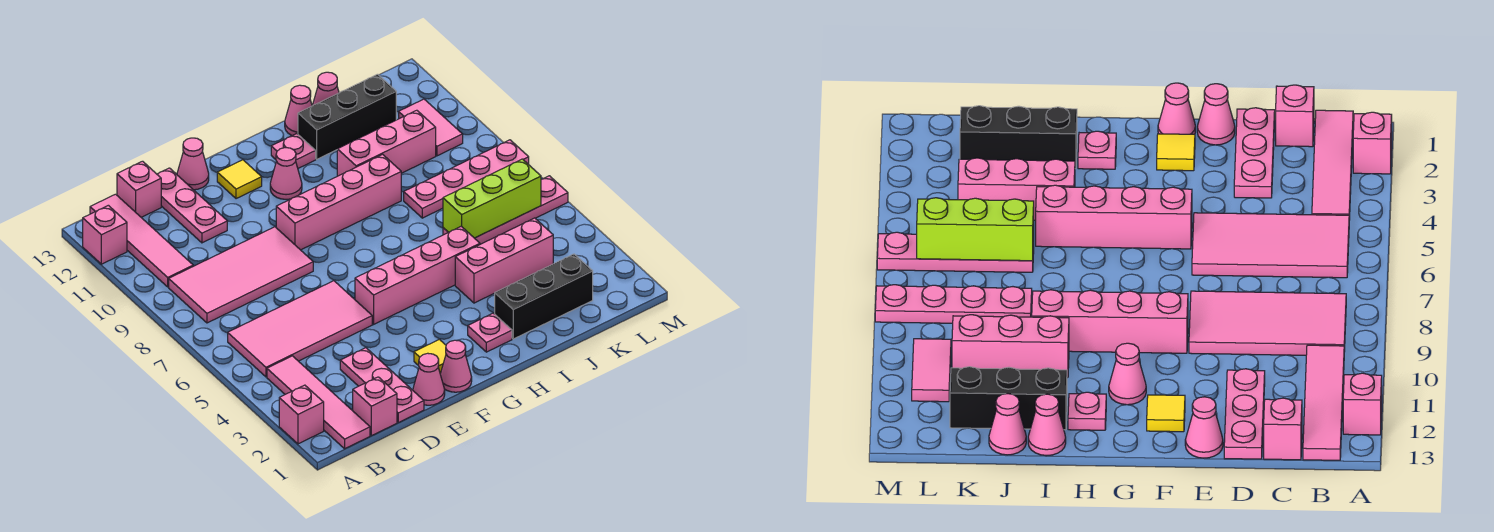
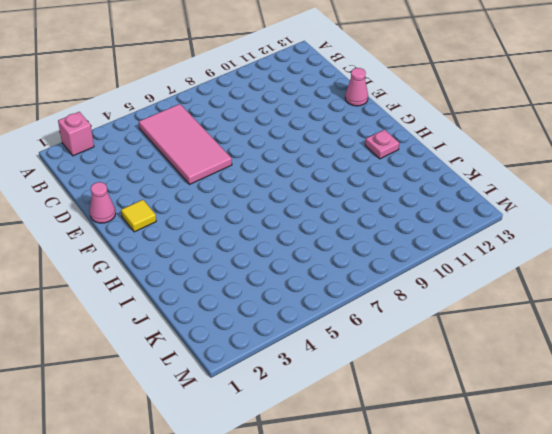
none -> pink brick A12 level 1
none -> pink tile B1:B4 level 1
none -> pink tile B8:E9 level 1
none -> pink tile B10:B13 level 1

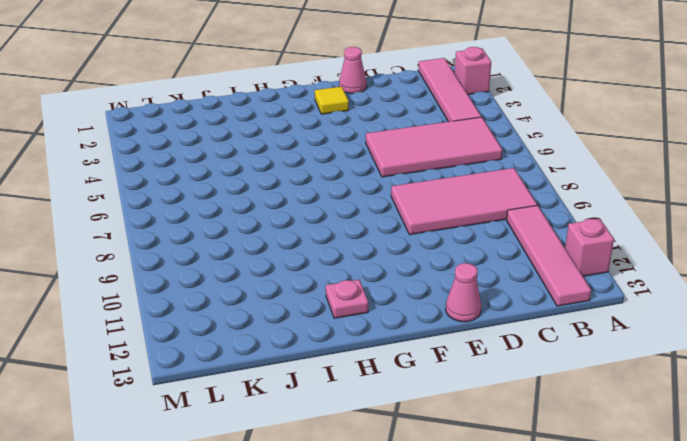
none -> pink brick C1 level 1
none -> pink brick C13 level 1
none -> pink plate D1:D3 level 1
none -> pink plate D11:D13 level 1

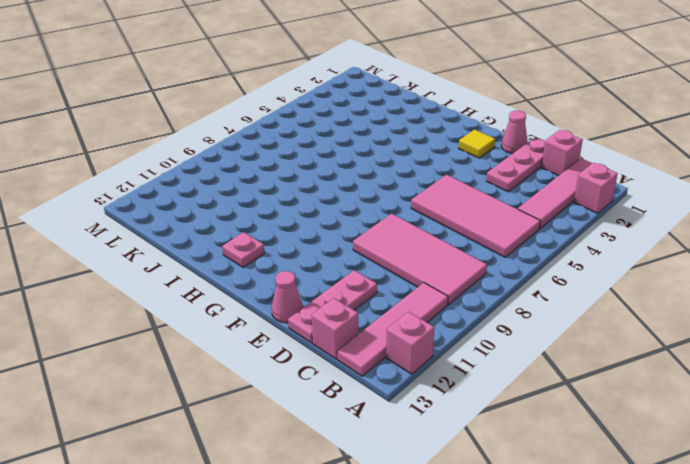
none -> pink cone F1 level 1
none -> pink brick F5:I5 level 1
none -> pink brick F9:I9 level 1
none -> yellow tile F12 level 1

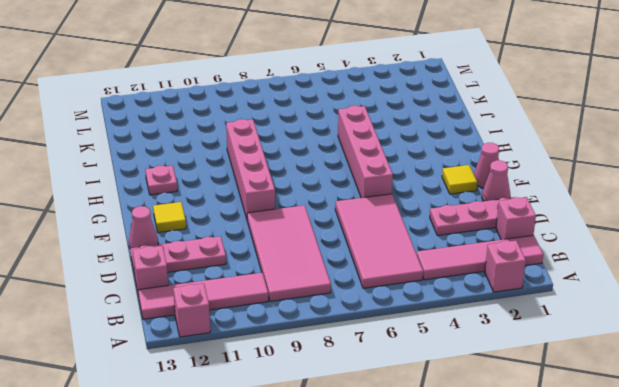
none -> pink cone G11 level 1
none -> pink plate H2 level 1
none -> black brick I2:K2 level 1
none -> pink brick I4:K4 level 1

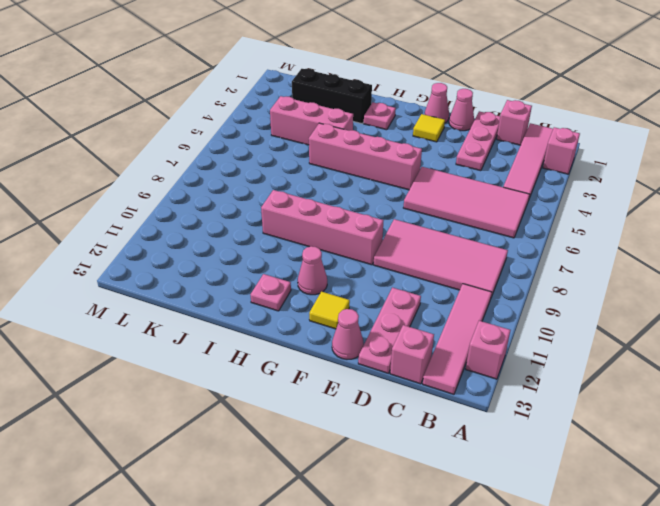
none -> pink brick I10:K10 level 1
none -> black brick I12:K12 level 1
none -> pink cone I13 level 1
none -> pink plate J6:M6 level 1

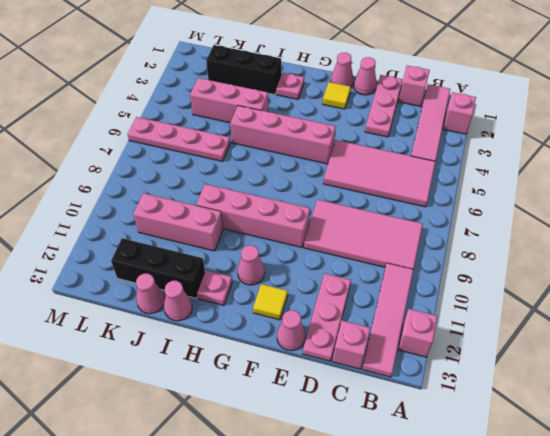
none -> pink plate J8:M8 level 1
none -> pink tile L10:L11 level 1
none -> lime brick J6:L6 level 2

